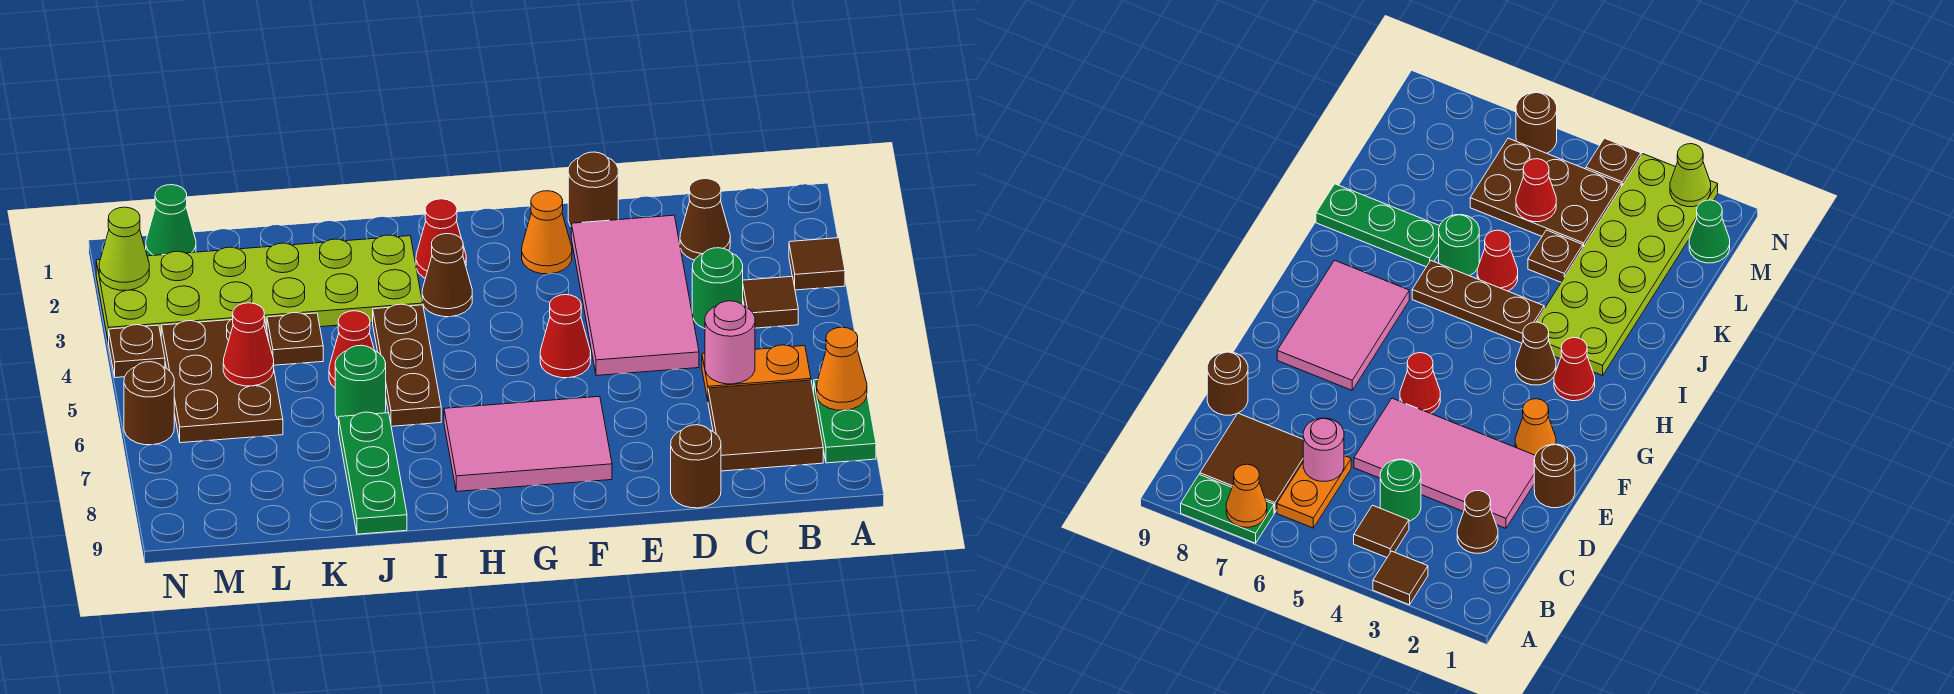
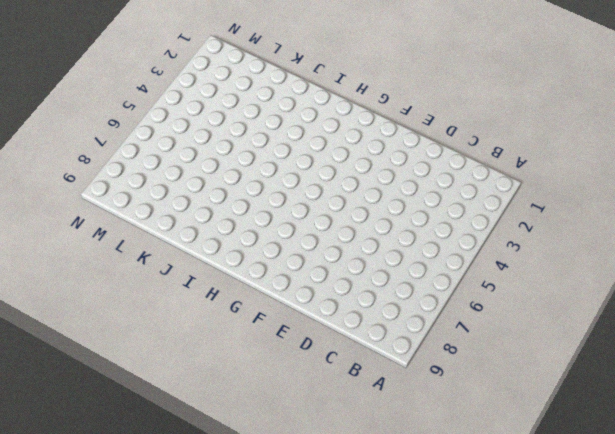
none -> brown tile A3 level 1
none -> green plate A7:A8 level 1
none -> brown tile B4 level 1

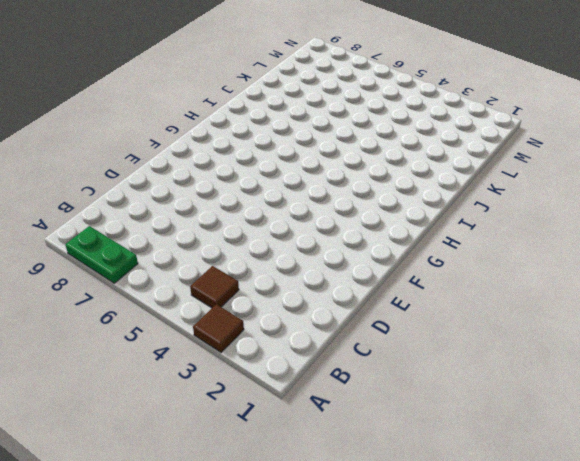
none -> orange plate B6:C6 level 1
none -> brown tile B7:C8 level 1
none -> brown cone C2 level 1

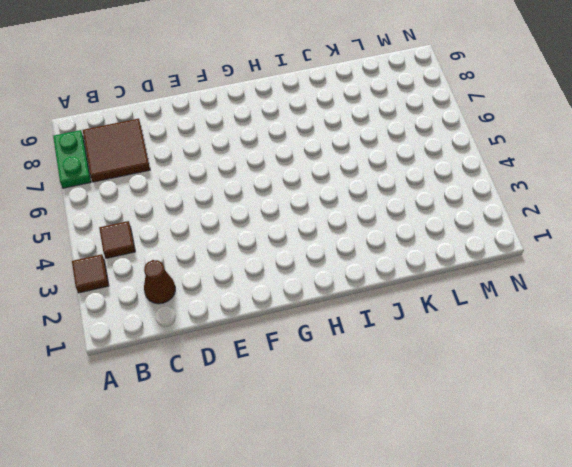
none -> orange plate B6:C6 level 1
none -> green round brick C4 level 1
none -> pink tile D2:E5 level 1

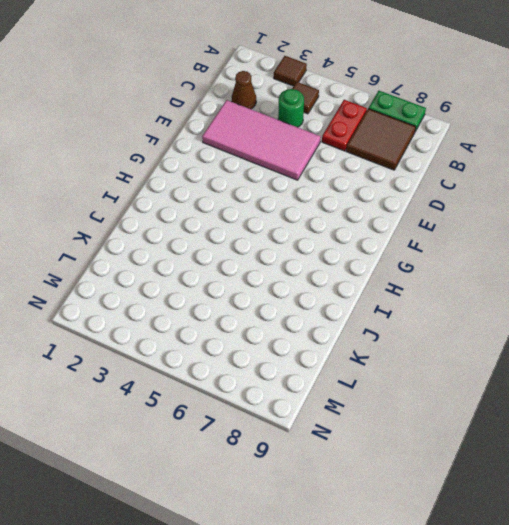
red plate B6:C6 level 1 -> orange plate B6:C6 level 1
none -> brown round brick D9 level 1
none -> brown round brick E1 level 1
none -> orange cone F2 level 1

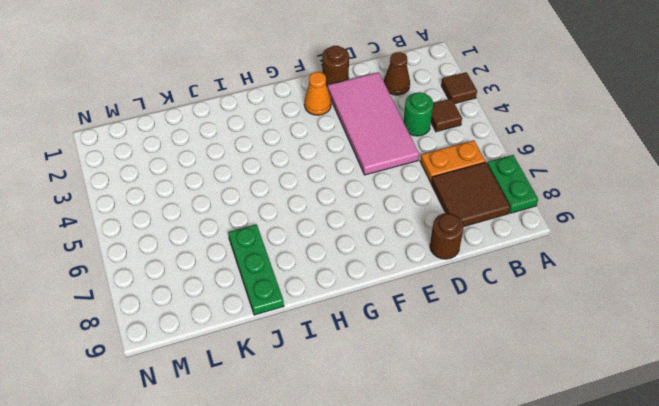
none -> red cone F5 level 1
none -> pink tile F7:H8 level 1
none -> red cone H2 level 1

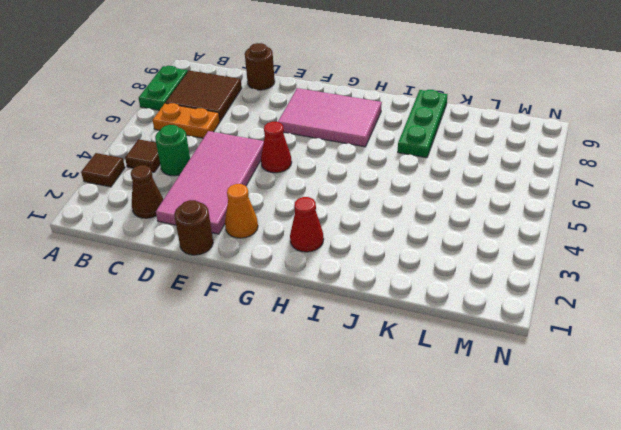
none -> brown cone H3 level 1
none -> lime plate I2:N3 level 1
none -> brown plate I4:I6 level 1

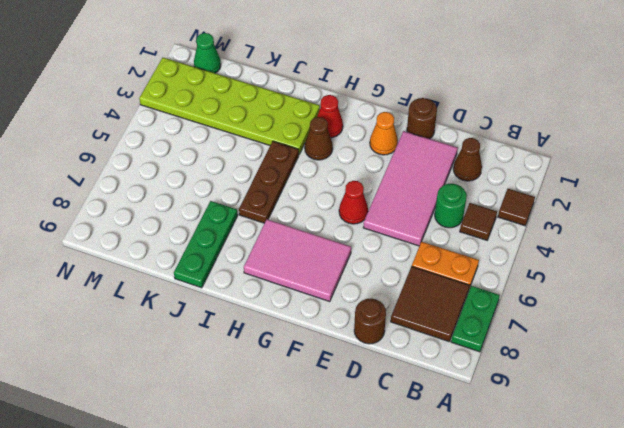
none -> red cone J5 level 1
none -> green round brick J6 level 1
none -> brown plate K4 level 1

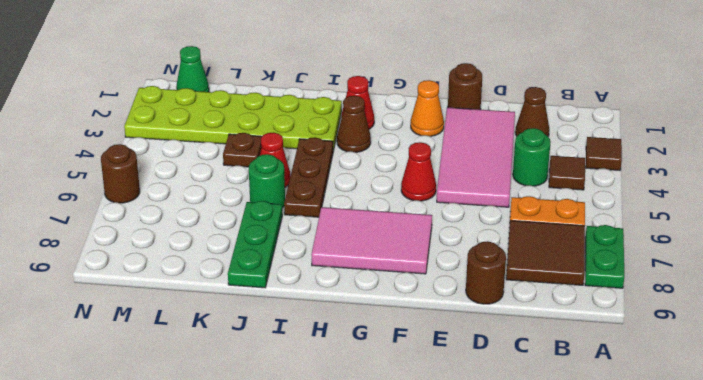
none -> brown plate L4:M6 level 1
none -> brown plate N4 level 1
none -> orange cone A7 level 2

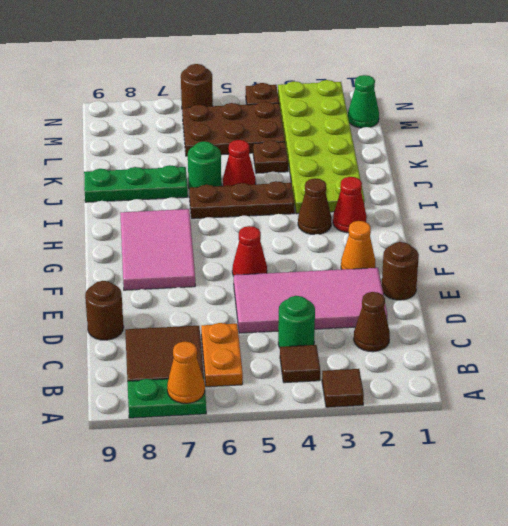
none -> pink round brick C6 level 2
none -> red cone L5 level 2
none -> lime cone N2 level 2

